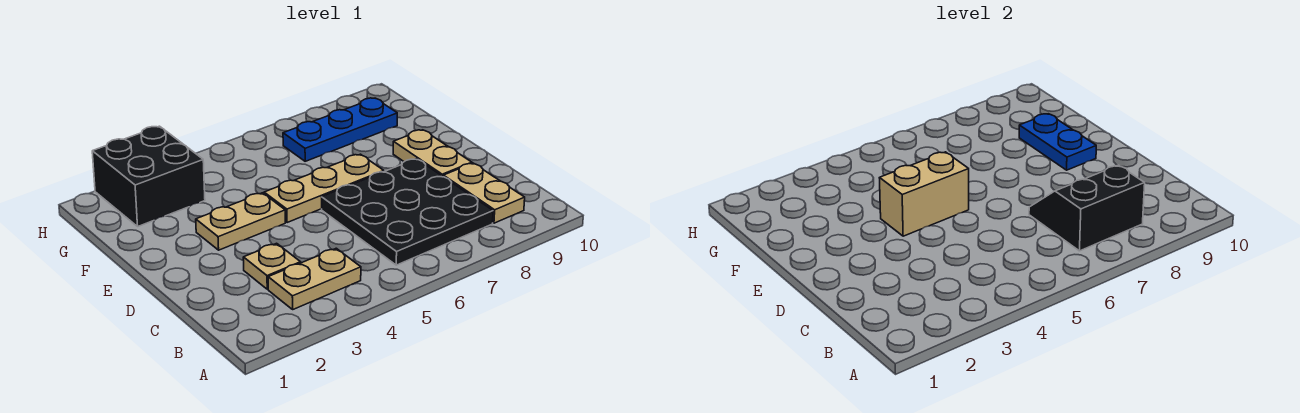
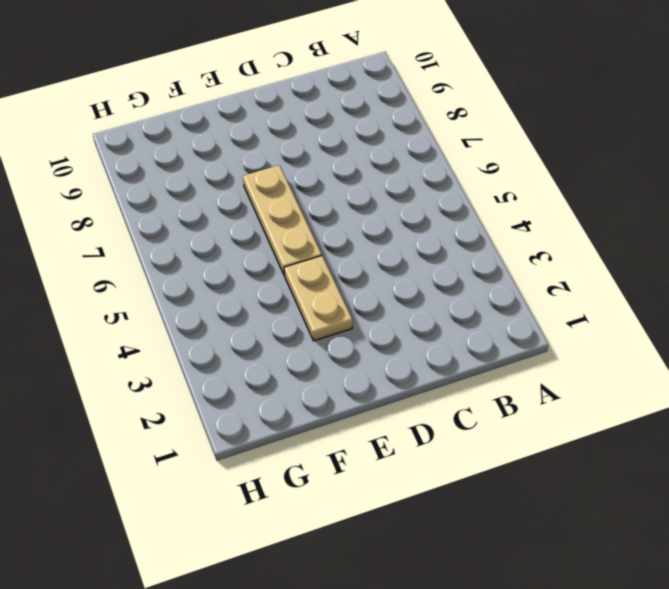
none -> tan plate B3:B4 level 1
none -> black plate B6:D8 level 1
none -> tan plate B9:C9 level 1

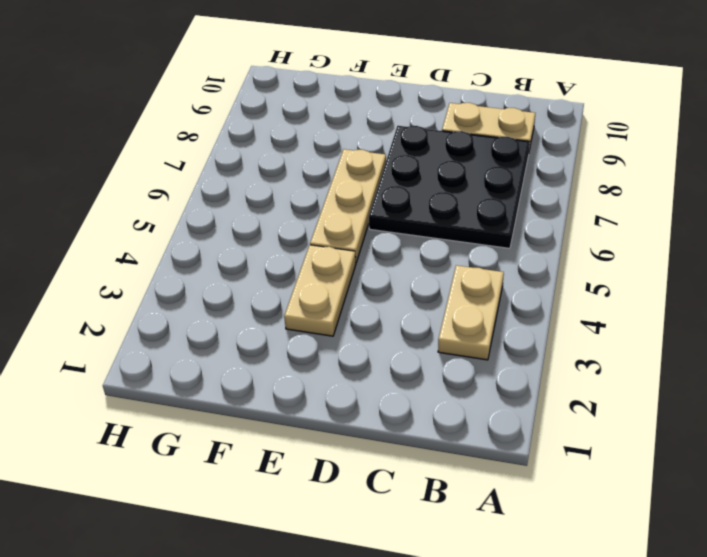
none -> tan plate C3 level 1
none -> tan plate D9:E9 level 1
none -> black brick G2:H3 level 1

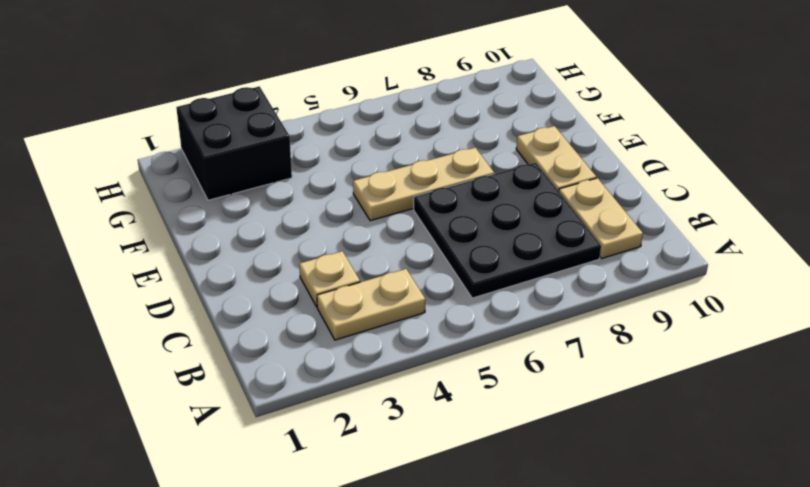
none -> tan plate E3:E4 level 1
none -> blue plate G7:G9 level 1
none -> black slope B7:C8 level 2 top B

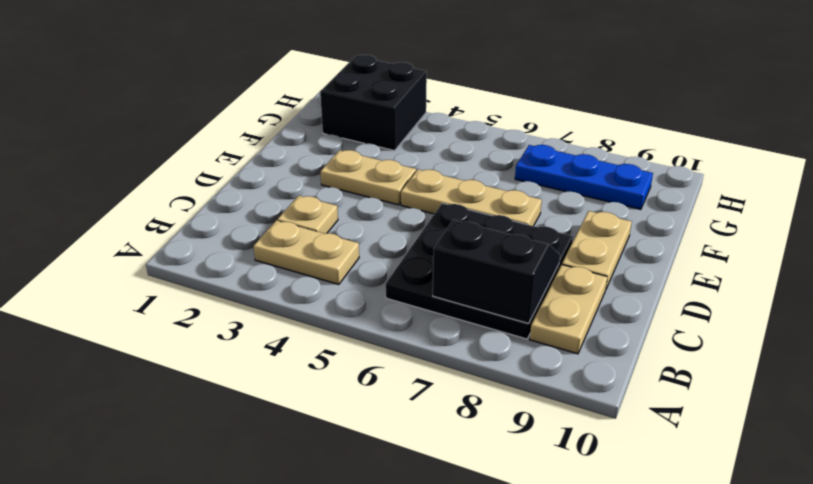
none -> tan brick E4:E5 level 2
none -> blue plate E9:F9 level 2

